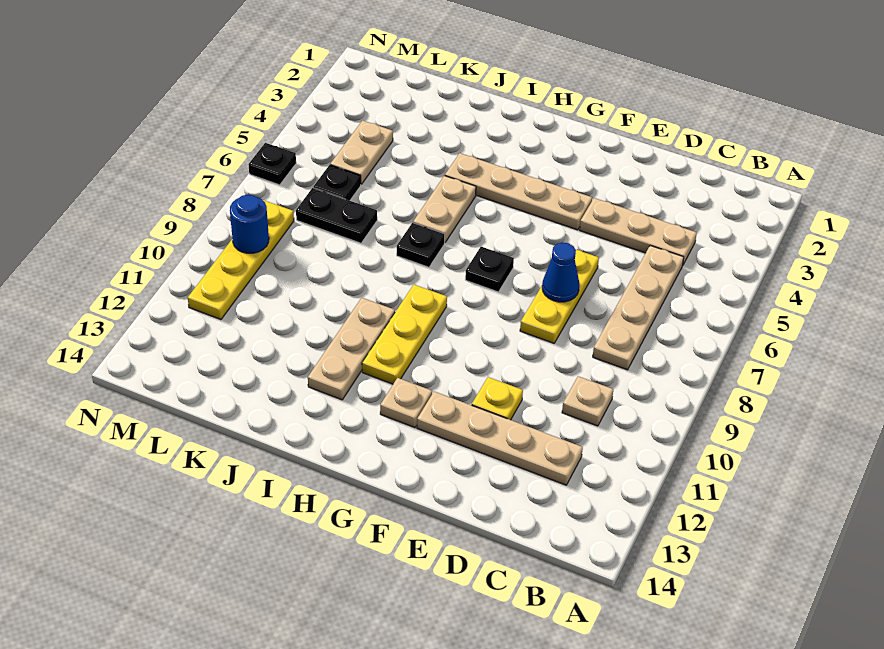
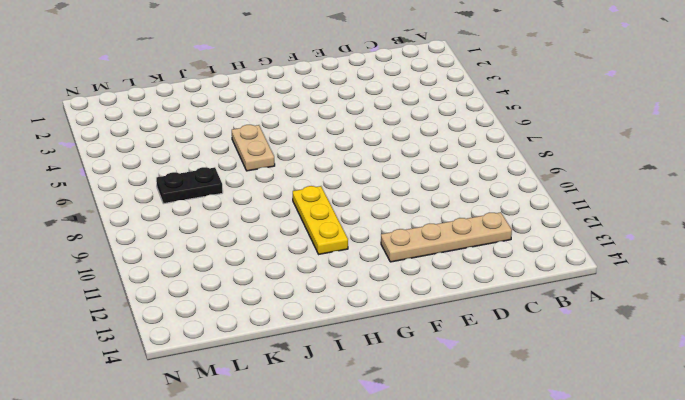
none -> tan plate C4:E4 level 1
none -> tan plate C5:C8 level 1
none -> tan plate C10 level 1

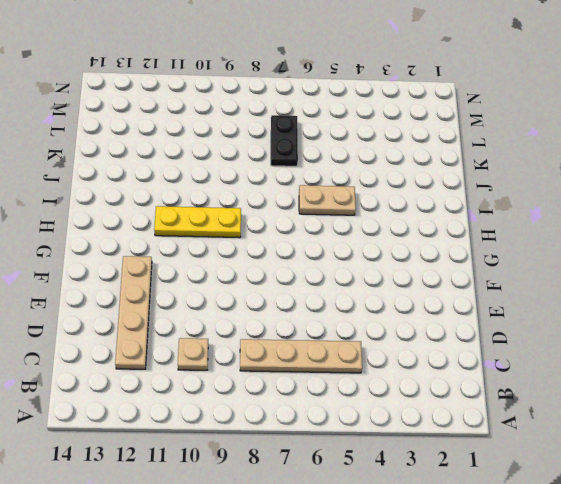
none -> tan plate C4:E4 level 1
none -> yellow plate E6:E8 level 1
none -> yellow plate E11 level 1

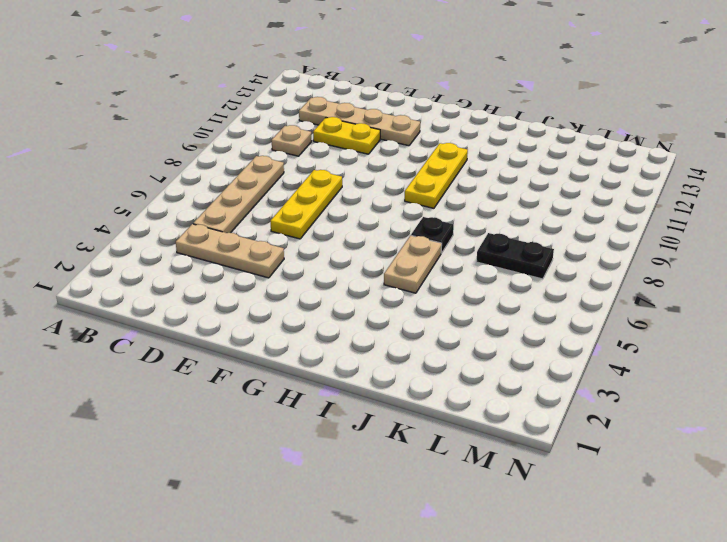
yellow plate D11:E11 level 1 -> yellow plate E11 level 1
none -> tan plate F4:I4 level 1
none -> black plate G7 level 1
none -> tan plate G12 level 1

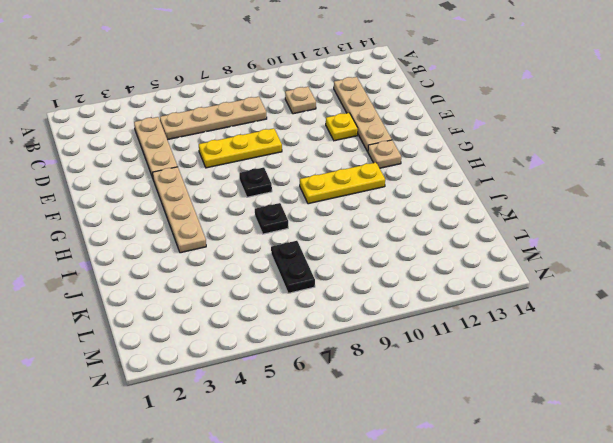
none -> tan plate I5:I6 level 1
none -> tan plate I10:I12 level 1
none -> tan plate L4:L5 level 1

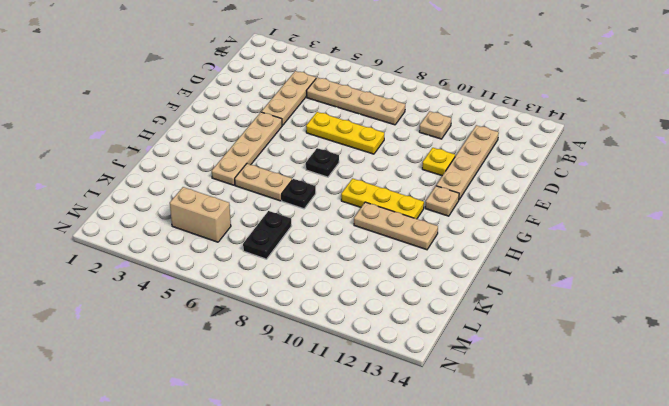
tan brick L4:L5 level 1 -> tan plate L4:L5 level 1
none -> black plate L6 level 1
none -> yellow plate M8:M11 level 1
none -> black plate N6 level 1

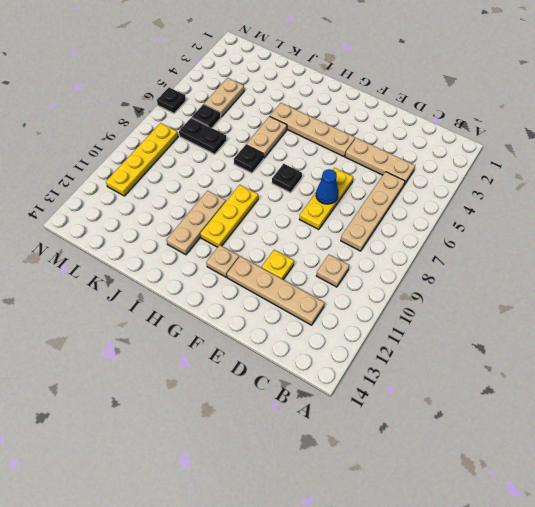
none -> blue round brick M9 level 2

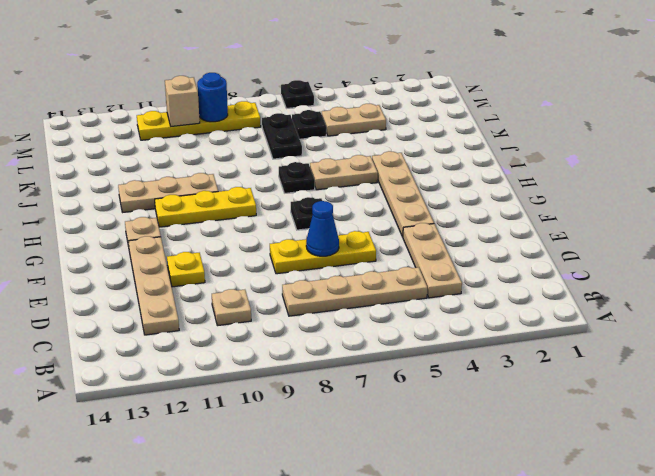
tan brick M10 level 2 -> none

